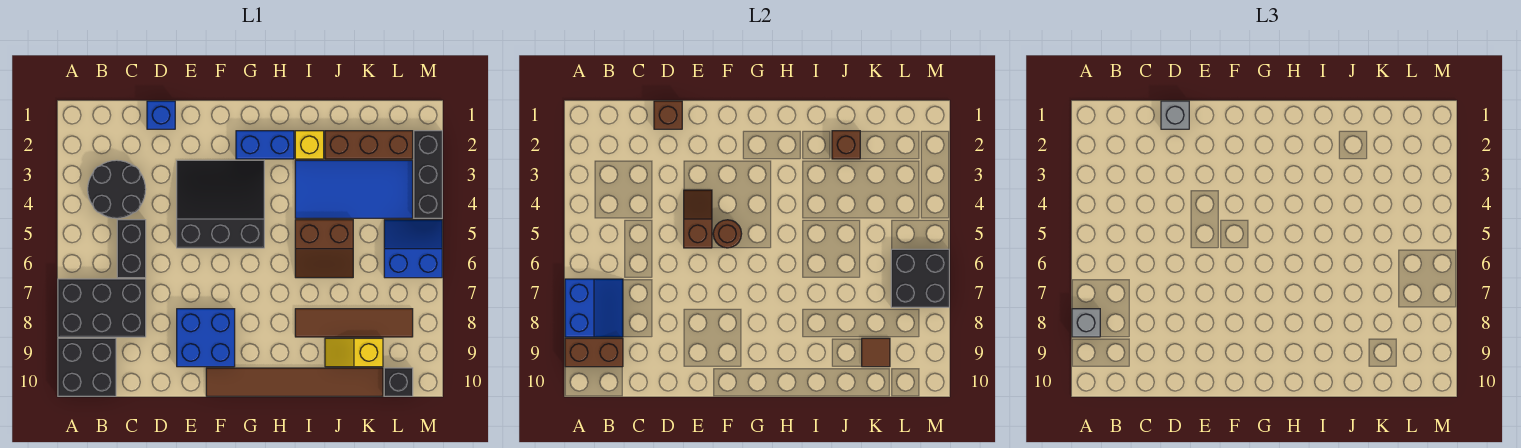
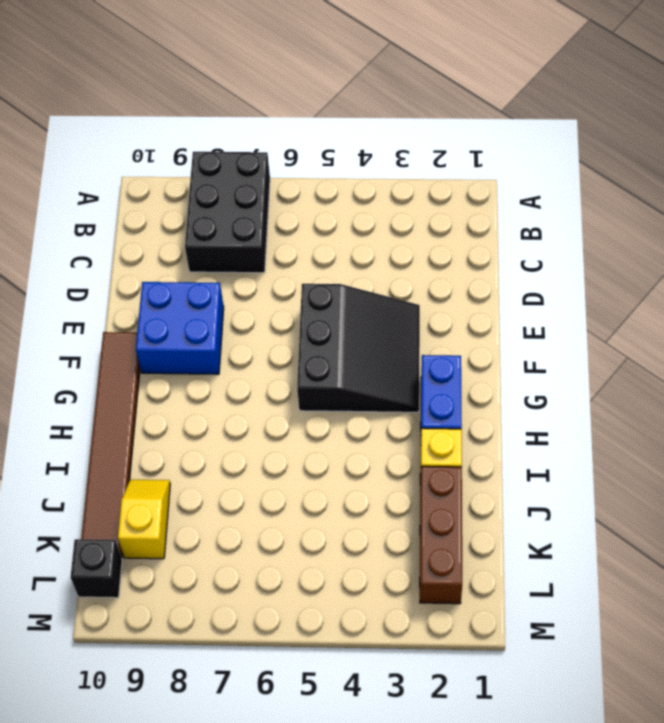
none -> black brick A9:B10 level 1
none -> black round brick B3:C4 level 1
none -> black brick C5:C6 level 1

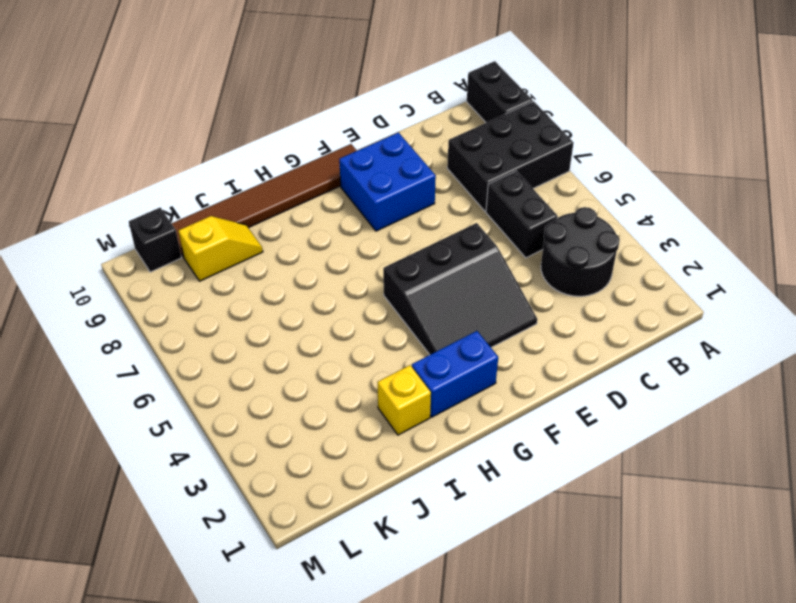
black brick A9:A10 level 1 -> black brick A9:B10 level 1
none -> blue brick D1 level 1
none -> blue tile I3:L4 level 1
none -> brown slope I5:J6 level 1 top 5

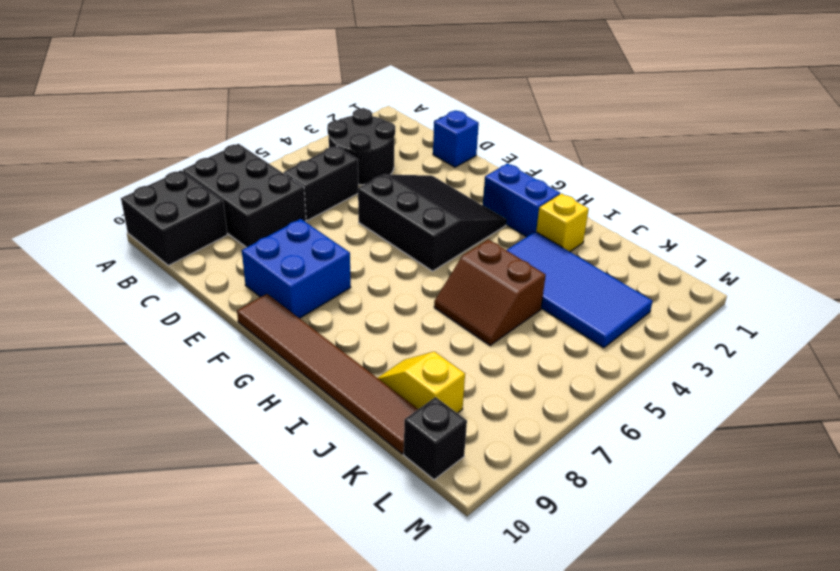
none -> brown tile I8:L8 level 1
none -> brown brick J2:L2 level 1
none -> blue slope L5:M6 level 1 top 6

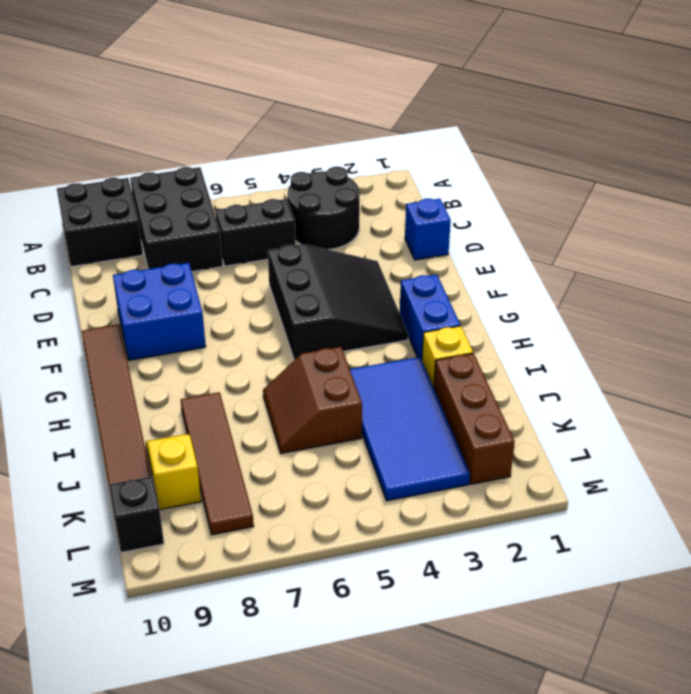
none -> blue slope L5:M6 level 1 top 6
none -> black brick M2:M4 level 1
none -> blue slope A7:B8 level 2 top A

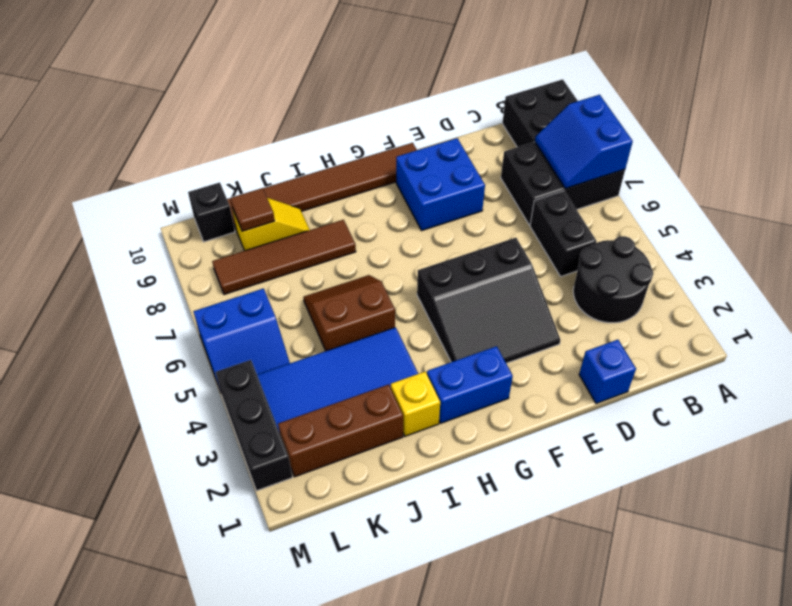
none -> brown brick A9:B9 level 2
none -> brown brick D1 level 2
none -> brown slope E4:E5 level 2 top 5

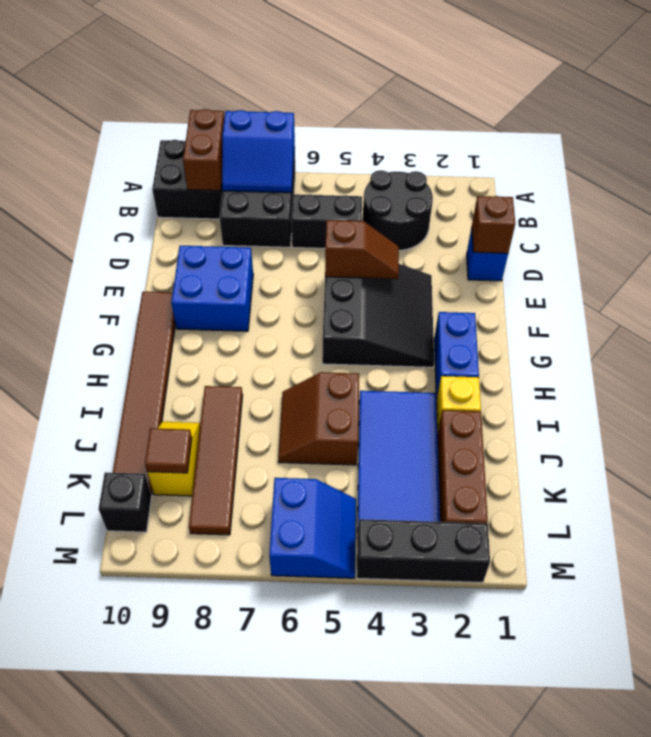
none -> brown round brick F5 level 2
none -> brown brick J2 level 2
none -> black brick L6:M7 level 2

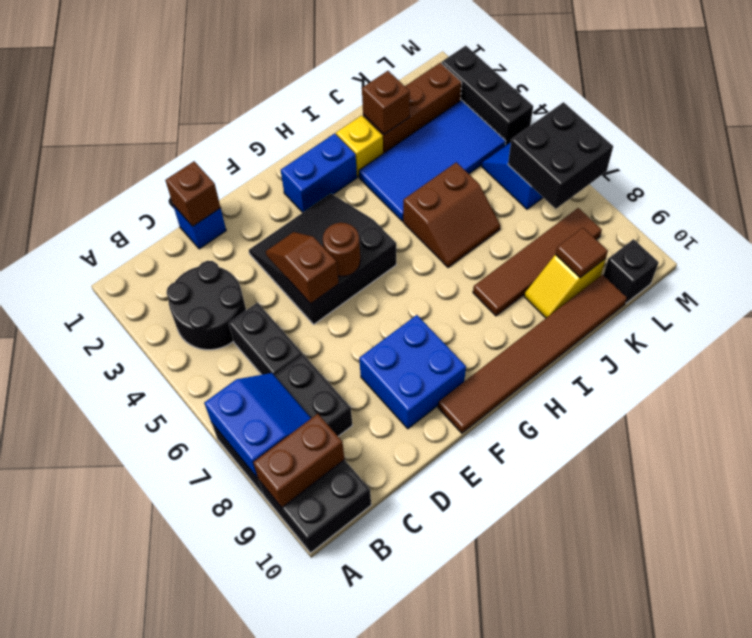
none -> grey brick A8 level 3
none -> grey brick D1 level 3

